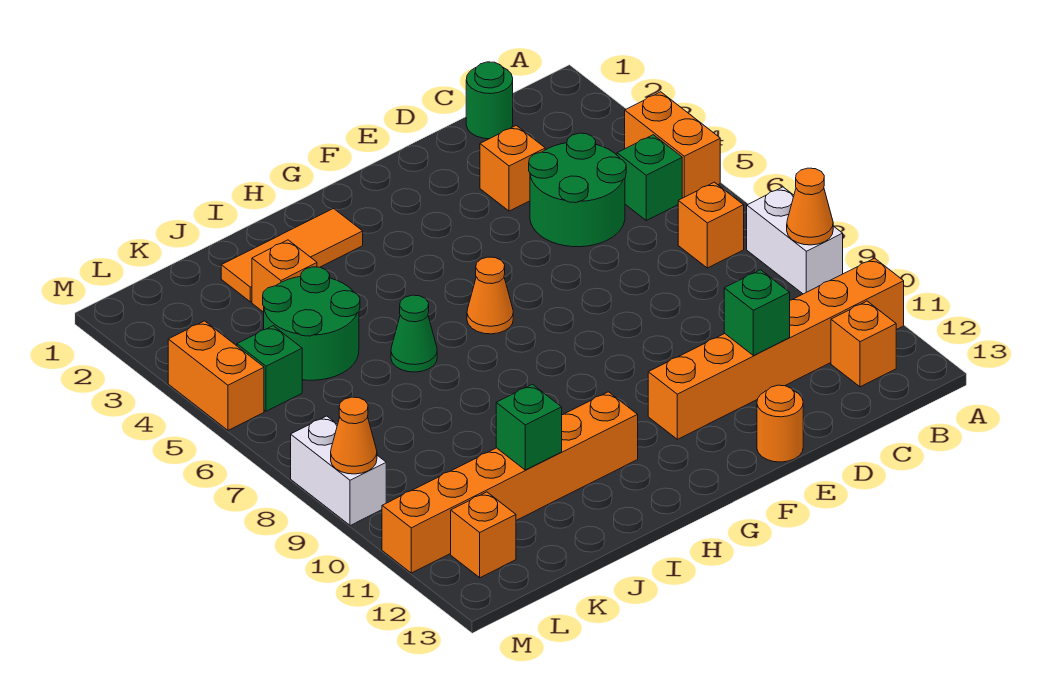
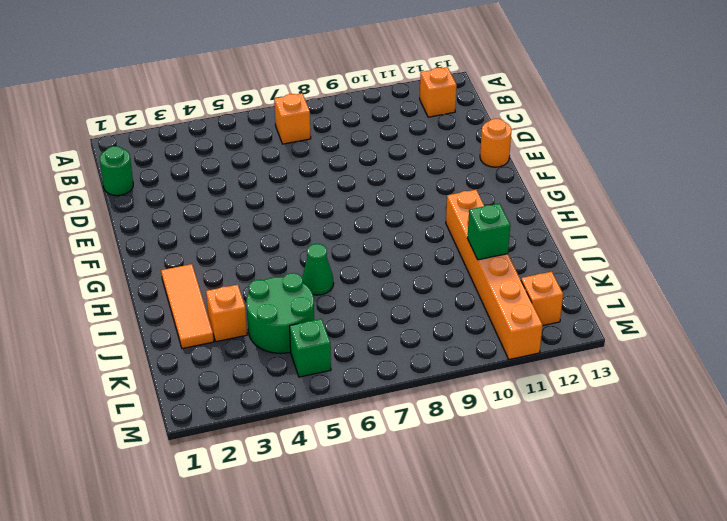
none -> orange brick A4:A5 level 1
none -> white brick A8:A9 level 1
none -> orange brick A11:F11 level 1

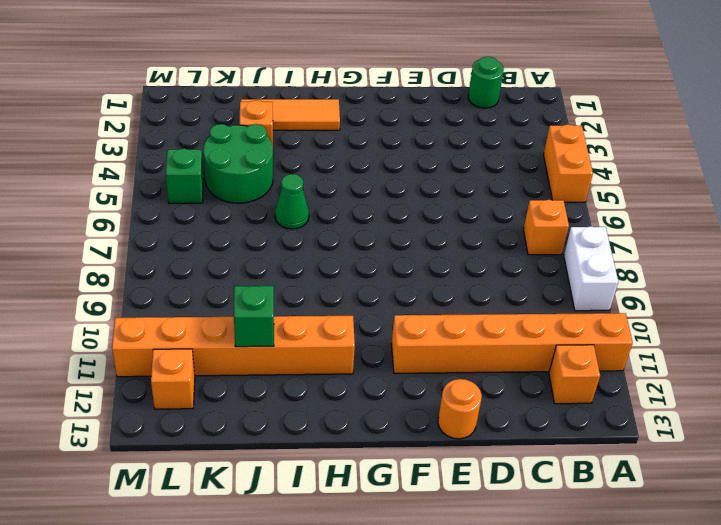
none -> green brick B5 level 1
none -> green round brick C4:D5 level 1
none -> orange brick D3 level 1

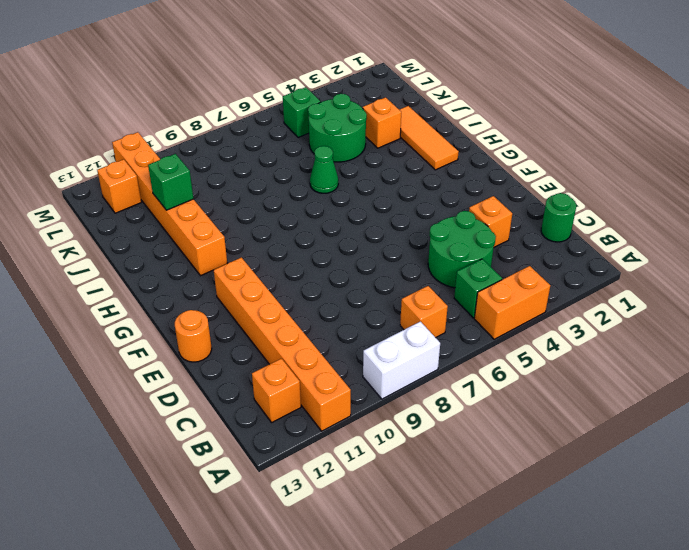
none -> orange cone G6 level 1
none -> orange brick M4:M5 level 1
none -> white brick M8:M9 level 1

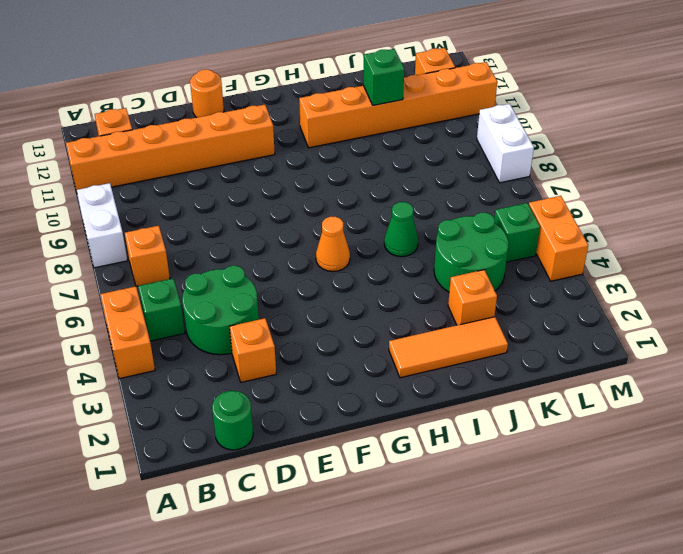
none -> orange cone A9 level 2
none -> green brick D11 level 2
none -> orange cone M9 level 2

